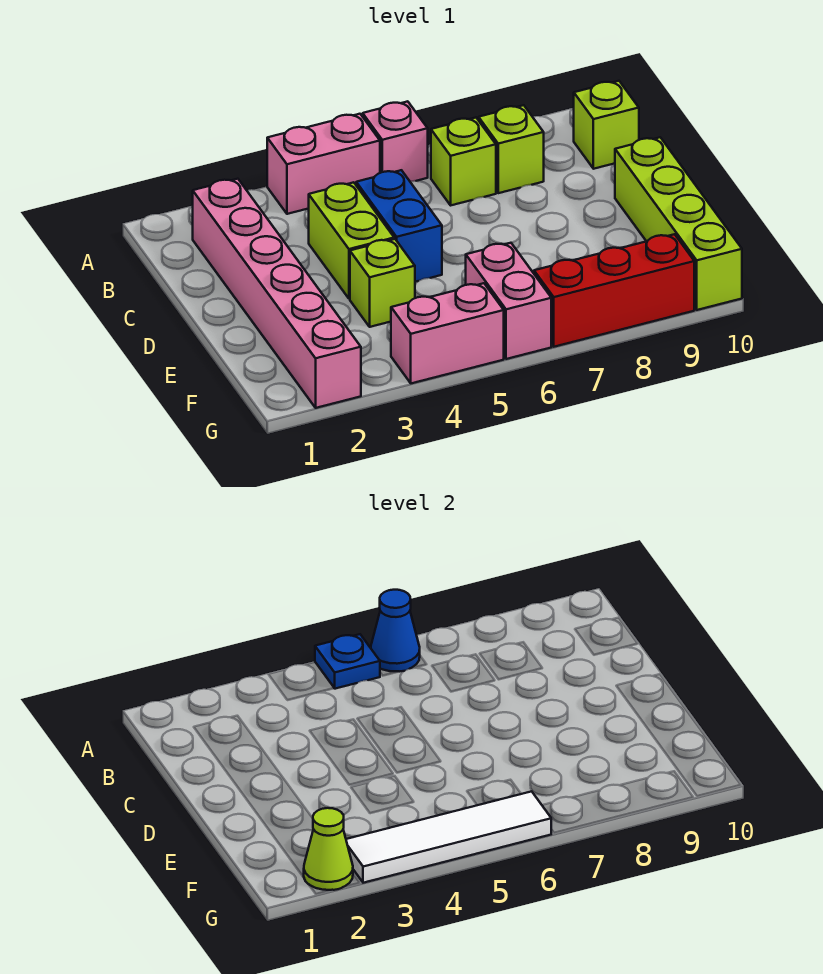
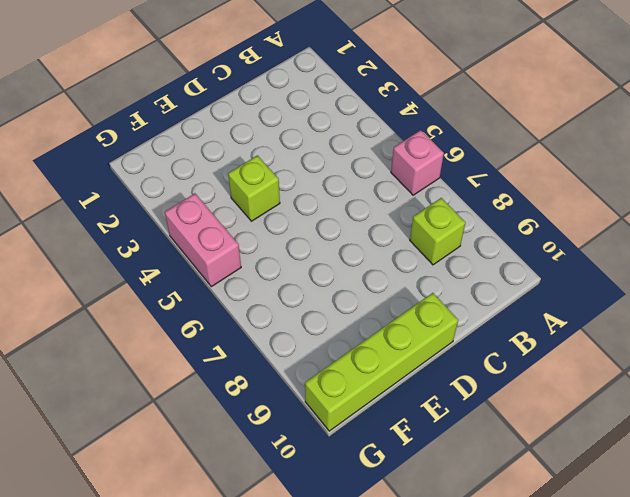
none -> pink brick A4:A5 level 1
none -> pink brick B2:G2 level 1
none -> lime brick B7 level 1

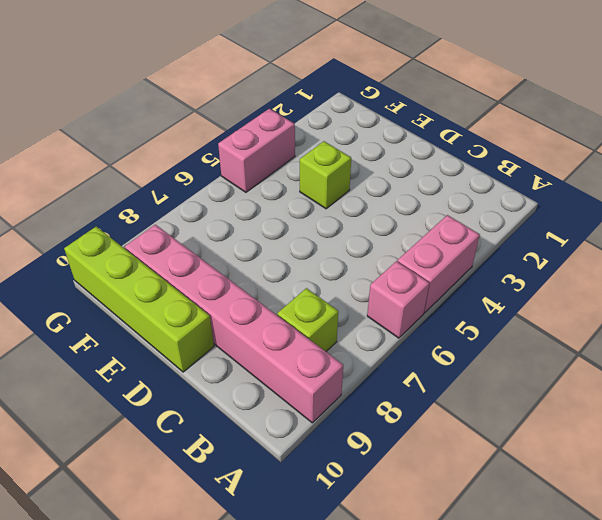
pink brick A9:F9 level 1 -> pink brick B2:G2 level 1
none -> lime brick B7 level 1
none -> lime brick B10 level 1
none -> lime brick C4:D4 level 1

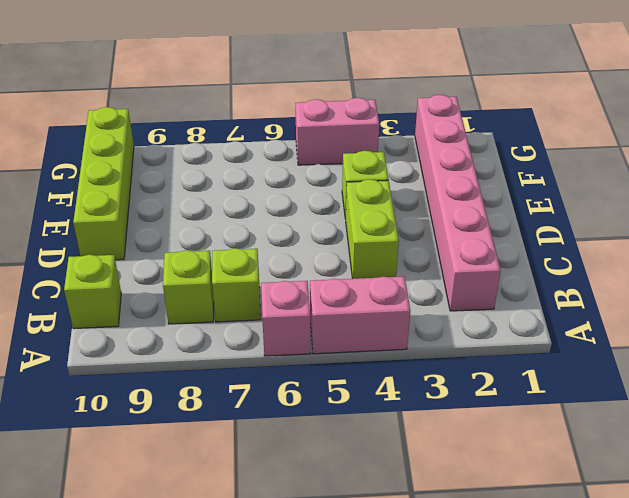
none -> blue brick C5:D5 level 1
none -> pink brick F6:G6 level 1
none -> red brick G7:G9 level 1

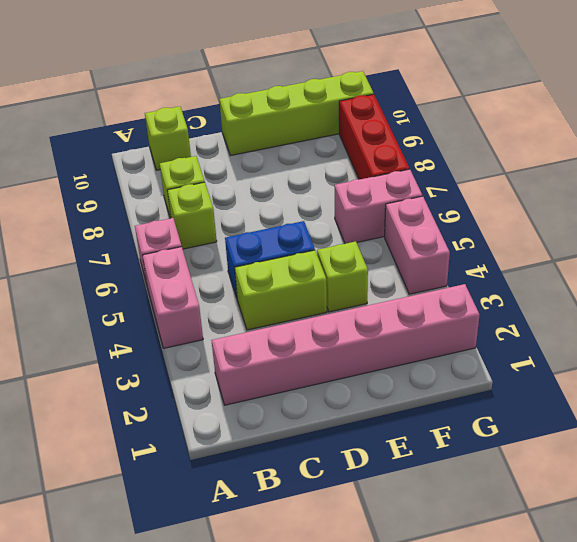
none -> blue plate A5 level 2
none -> blue cone A6 level 2
none -> lime cone G2 level 2

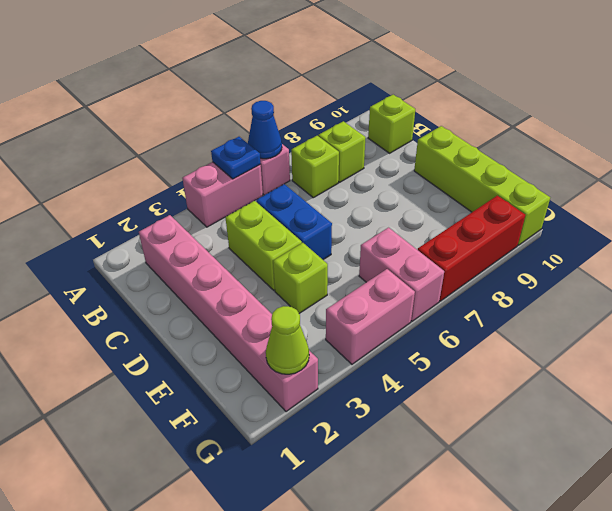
none -> white tile G3:G6 level 2

